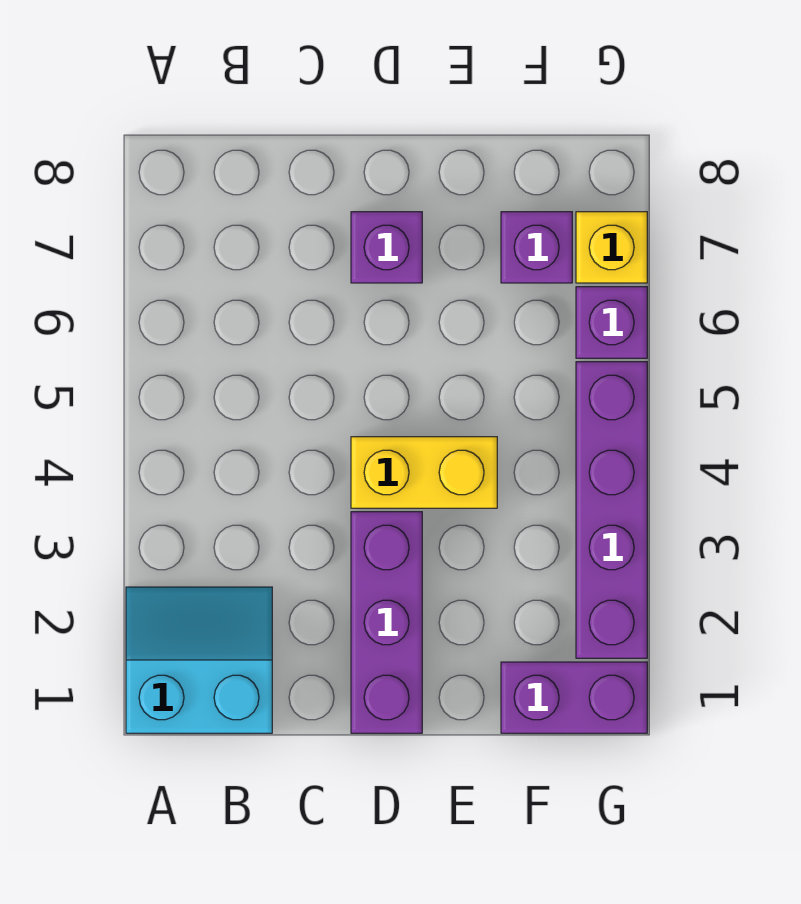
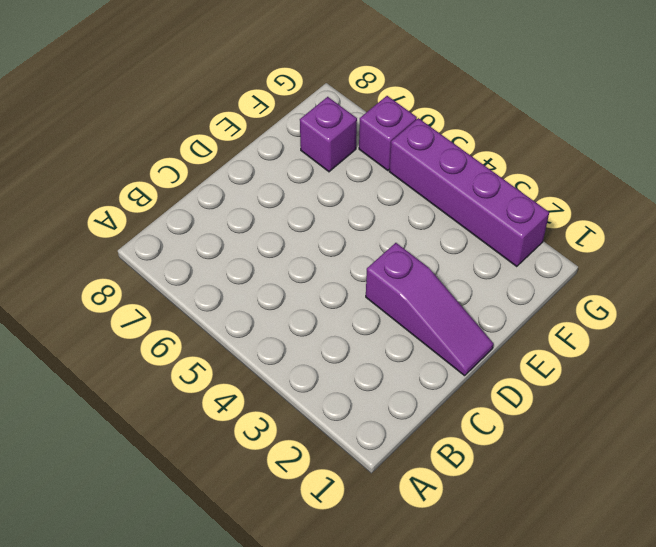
purple slope D1:D3 level 1 top 3 -> purple brick D1:D3 level 1
none -> cyan slope A1:B2 level 1 top 1
none -> yellow brick D4:E4 level 1

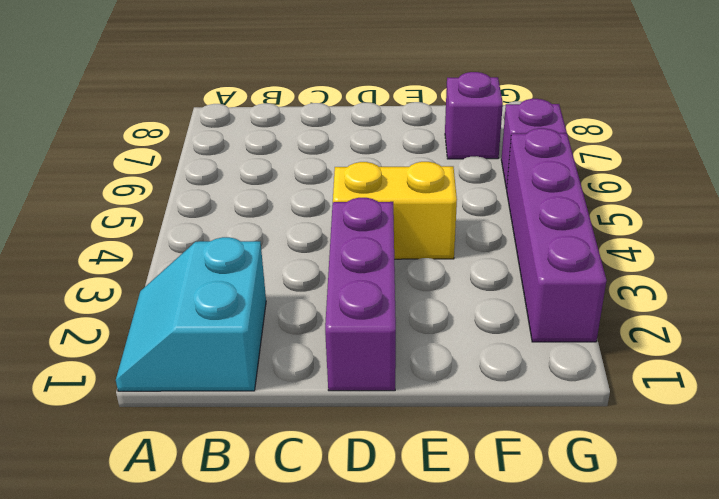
cyan slope A1:B2 level 1 top B -> cyan slope A1:B2 level 1 top 1
none -> purple brick D7 level 1
none -> purple brick F1:G1 level 1

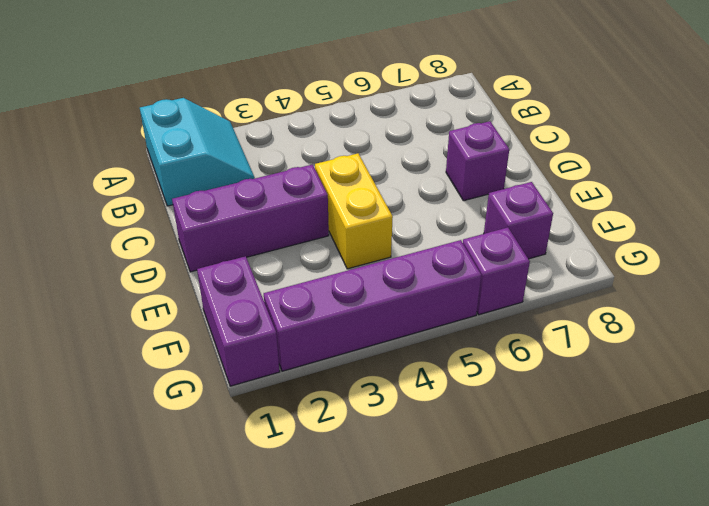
none -> yellow brick G7 level 1

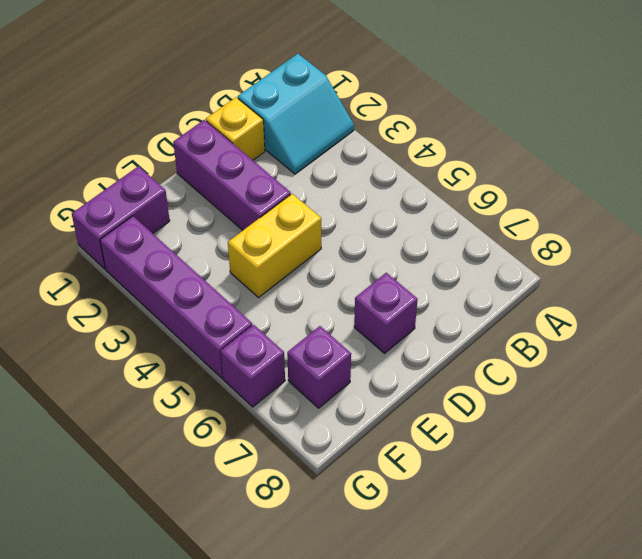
yellow brick C1 level 1 -> yellow brick G7 level 1

